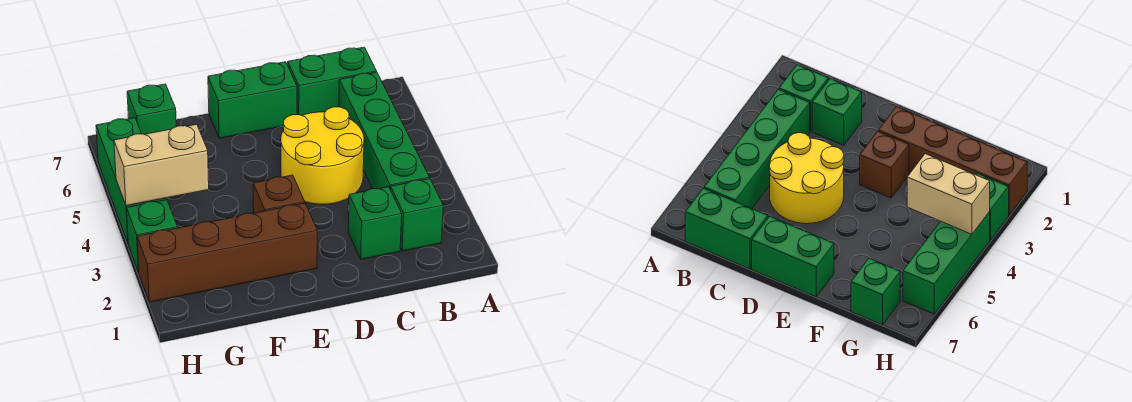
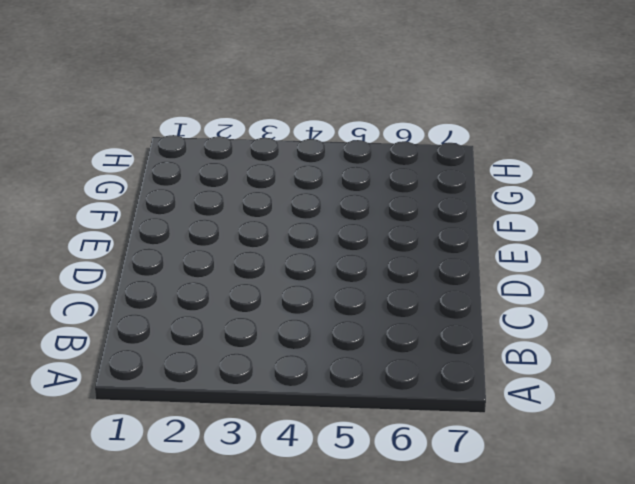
none -> green brick B2 level 1
none -> green brick B3:B6 level 1
none -> green brick B7:C7 level 1

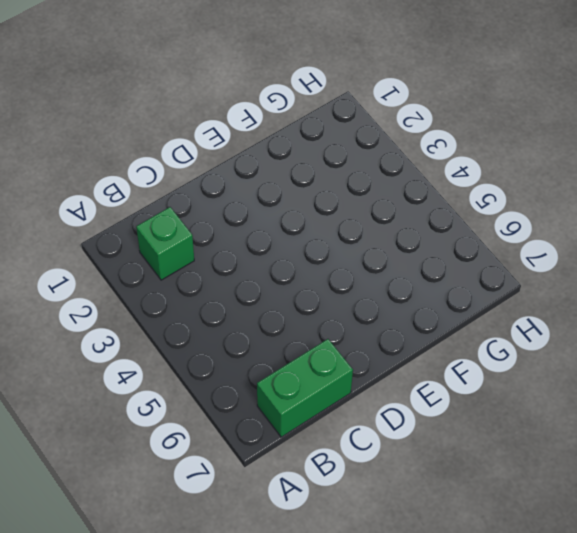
none -> green brick B3:B6 level 1
none -> green brick C2 level 1
none -> yellow round brick C4:D5 level 1

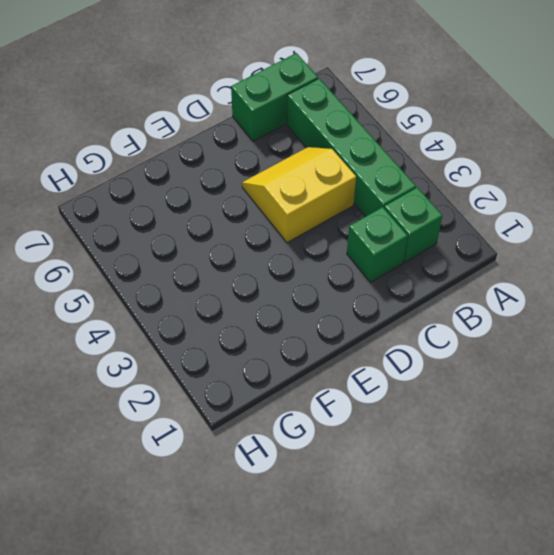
yellow slope C4:D5 level 1 top 4 -> yellow round brick C4:D5 level 1
none -> green brick D7:E7 level 1
none -> brown brick E2:H2 level 1
none -> brown brick E3 level 1

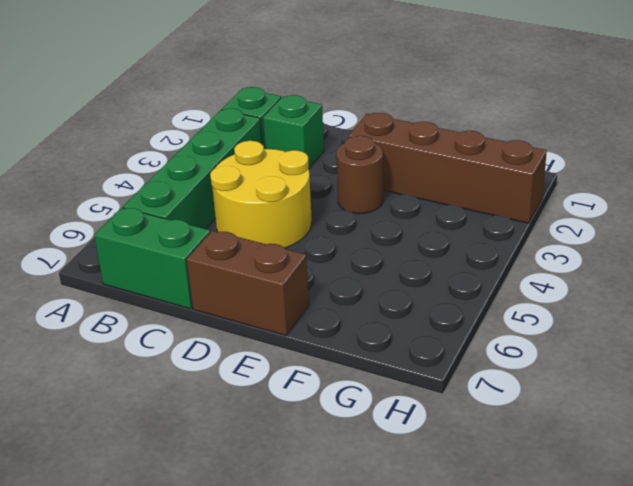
brown brick D7:E7 level 1 -> green brick D7:E7 level 1
brown round brick E3 level 1 -> brown brick E3 level 1
none -> green brick G7 level 1
none -> green brick H3 level 1
none -> green brick H4:H6 level 1

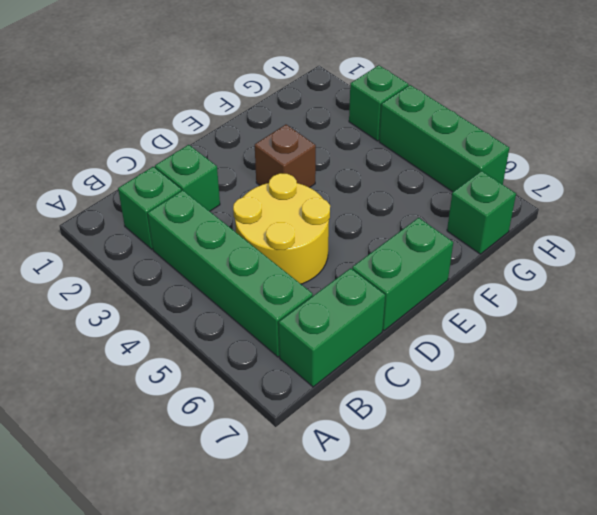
none -> brown brick E2:H2 level 1
none -> tan brick G4:H4 level 2

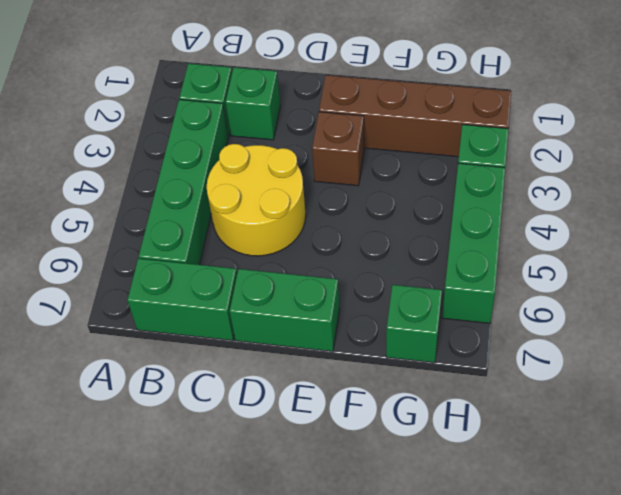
none -> tan brick G4:H4 level 2

